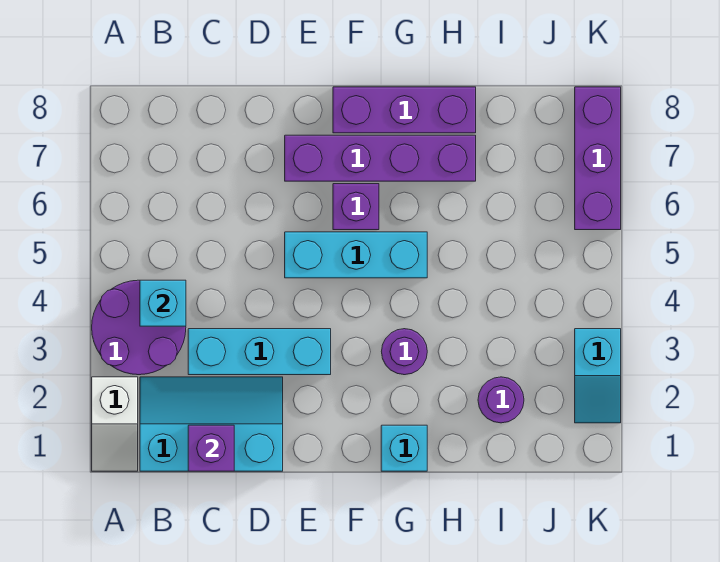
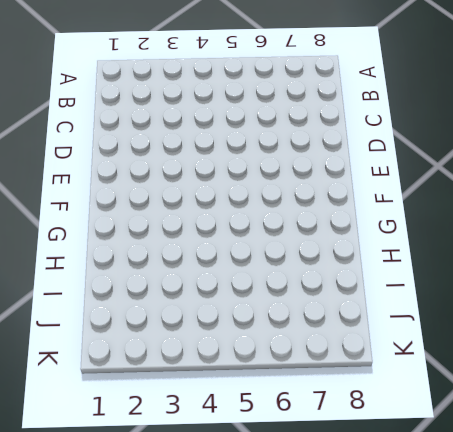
none -> white slope A1:A2 level 1 top 2
none -> purple round brick A3:B4 level 1
none -> cyan slope B1:D2 level 1 top 1

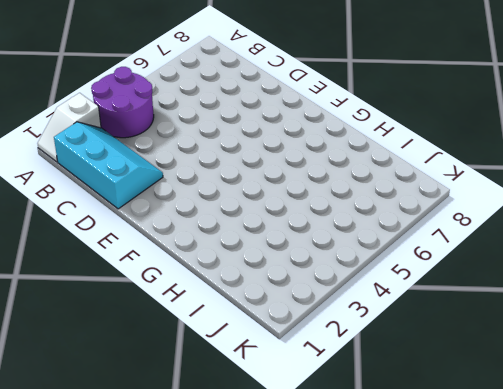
none -> cyan brick C3:E3 level 1
none -> cyan brick E5:G5 level 1
none -> purple brick E7:H7 level 1

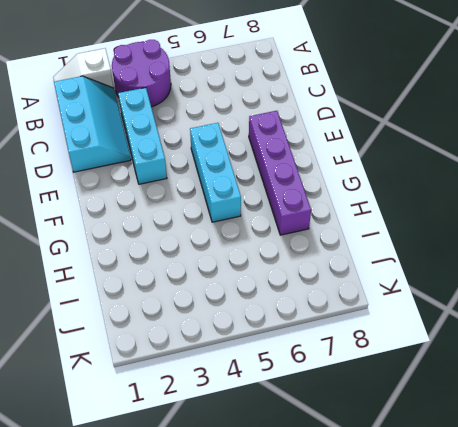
none -> purple brick F6 level 1
none -> purple brick F8:H8 level 1
none -> cyan brick G1 level 1

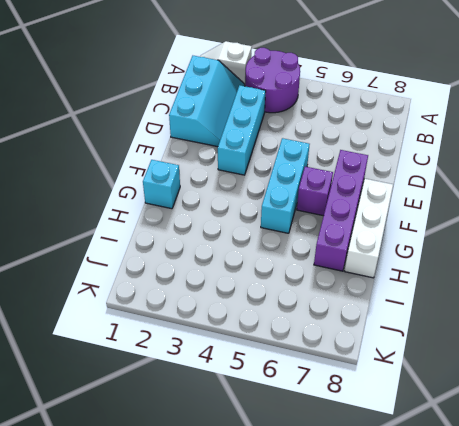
white brick F8:H8 level 1 -> purple brick F8:H8 level 1
none -> purple round brick G3 level 1
none -> purple round brick I2 level 1
none -> cyan slope K2:K3 level 1 top 3

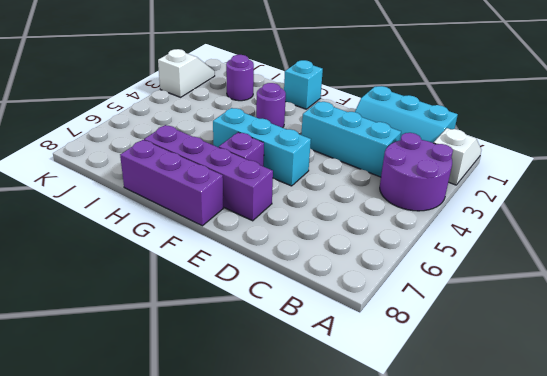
white slope K2:K3 level 1 top 3 -> cyan slope K2:K3 level 1 top 3
none -> purple brick K6:K8 level 1
none -> cyan brick B4 level 2
none -> purple brick C1 level 2

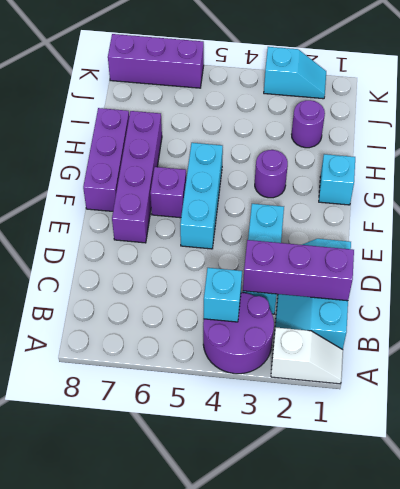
purple brick C1:C3 level 2 -> purple brick C1 level 2

